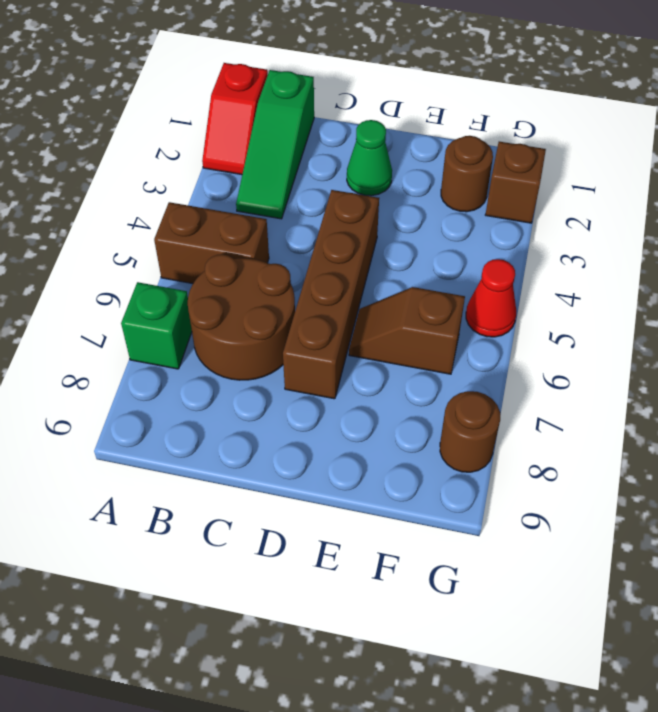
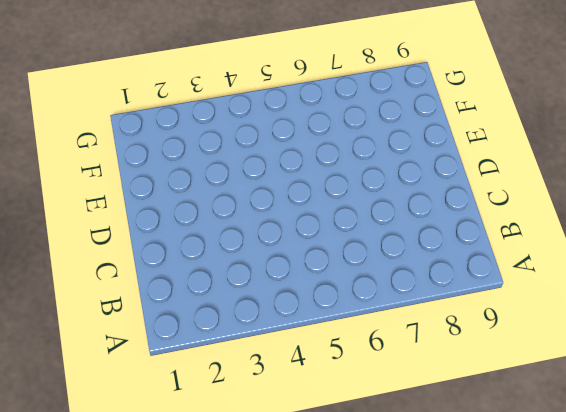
none -> red slope A1:A2 level 1 top 1
none -> brown brick A5:B5 level 1
none -> green brick A7 level 1

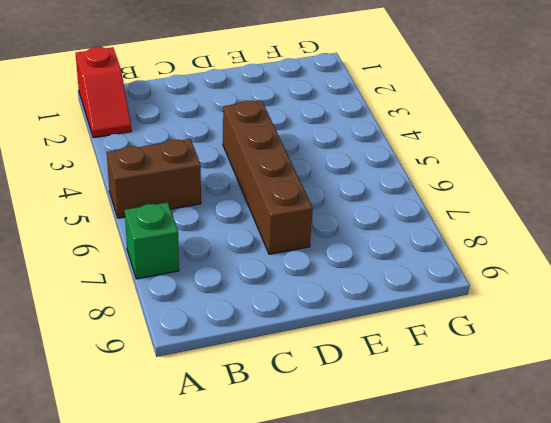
none -> green slope B1:B3 level 1 top 1
none -> brown round brick B6:C7 level 1
none -> green cone D2 level 1

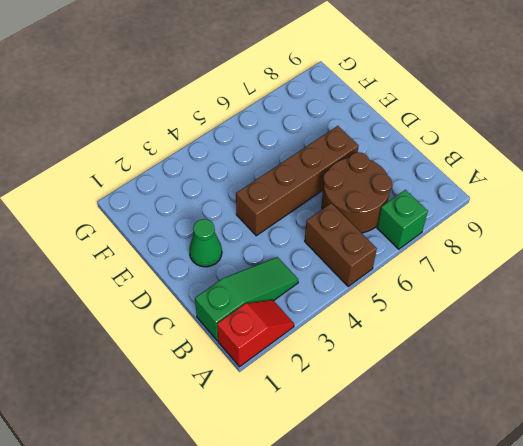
none -> brown slope E6:F6 level 1 top F
none -> brown round brick F2 level 1
none -> brown brick G2 level 1

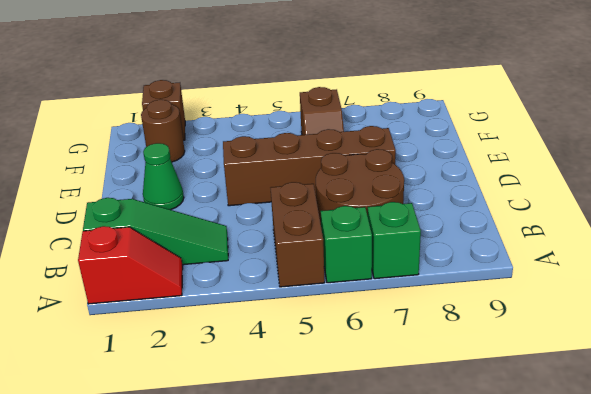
green brick A6 level 1 -> none
none -> red cone G5 level 1
none -> brown round brick G8 level 1

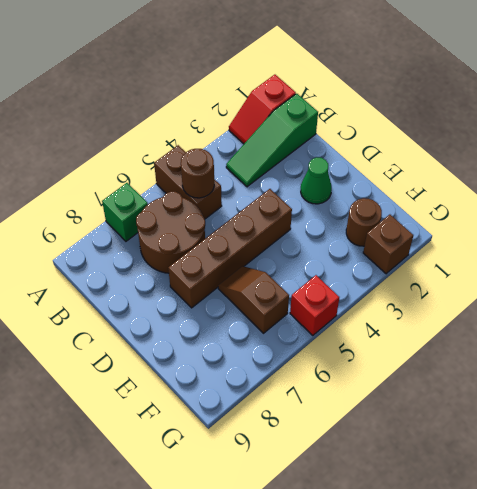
brown round brick B5 level 2 -> brown round brick G8 level 1
red brick G5 level 1 -> red cone G5 level 1

